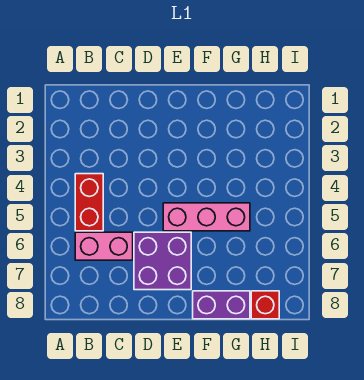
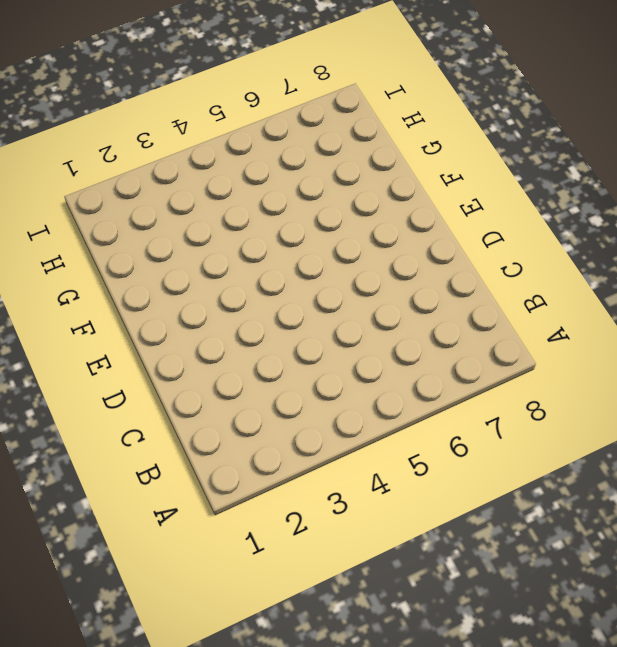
none -> red brick B4:B5 level 1
none -> pink brick B6:C6 level 1

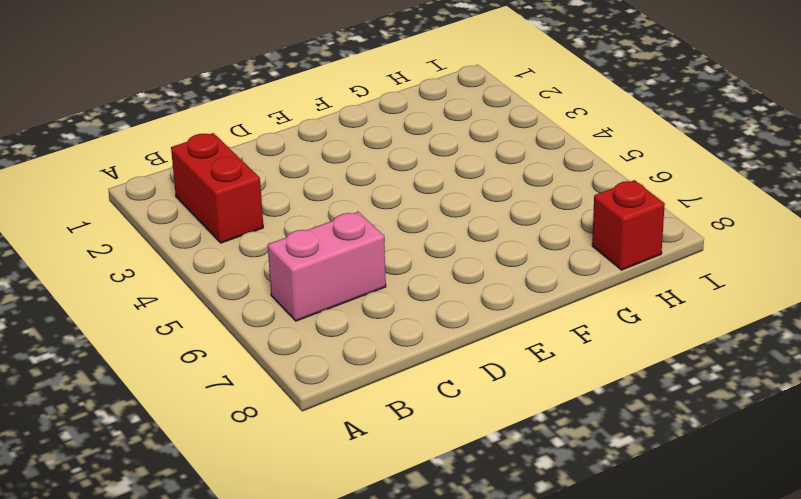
red brick B2:B3 level 1 -> red brick B4:B5 level 1
none -> purple brick D6:E7 level 1
none -> pink brick E5:G5 level 1

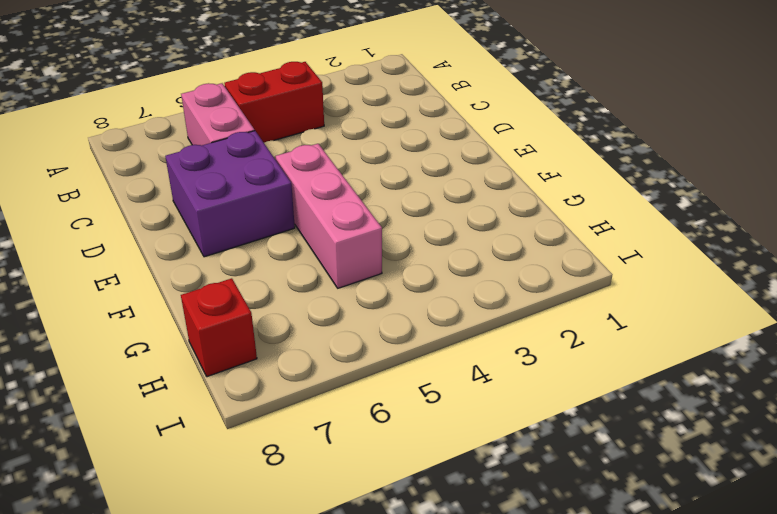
none -> purple brick F8:G8 level 1

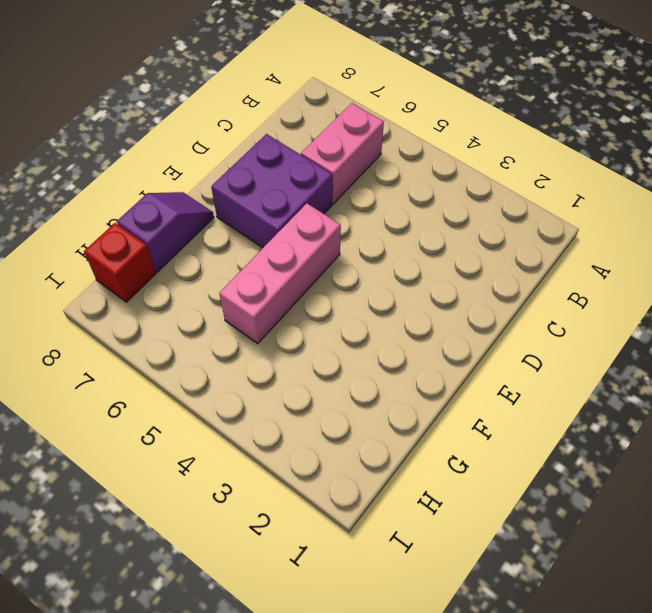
purple slope F8:G8 level 1 top G -> purple brick F8:G8 level 1
none -> red brick B4:B5 level 1

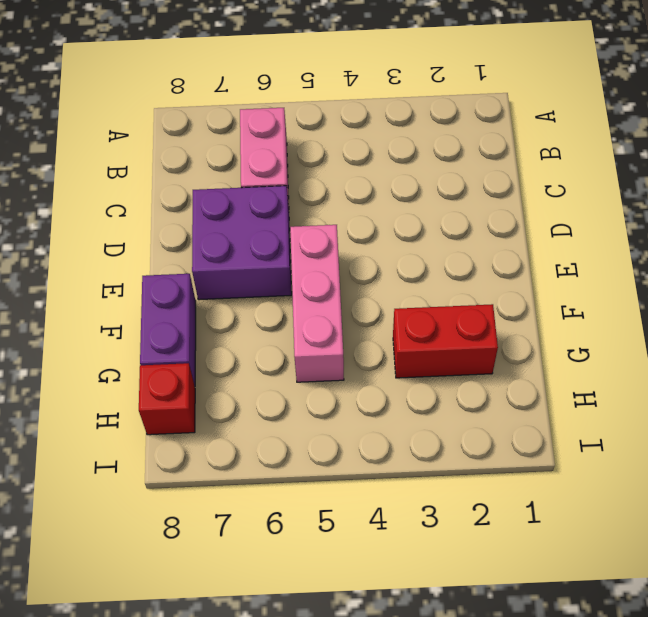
red brick G2:G3 level 1 -> red brick B4:B5 level 1

